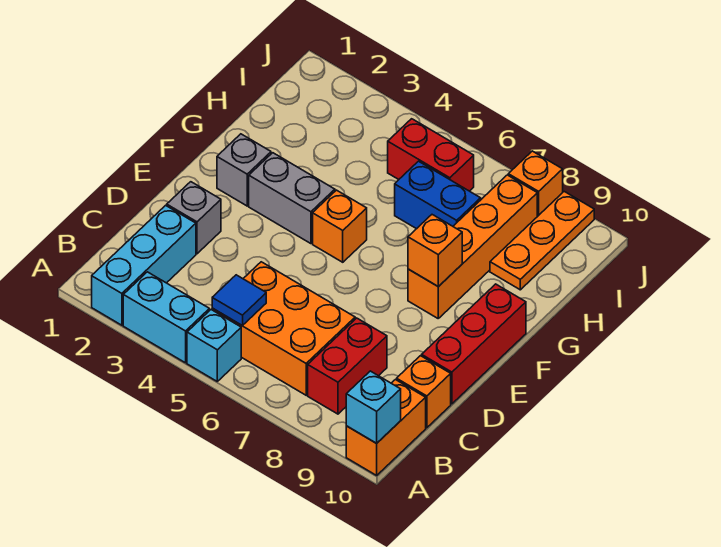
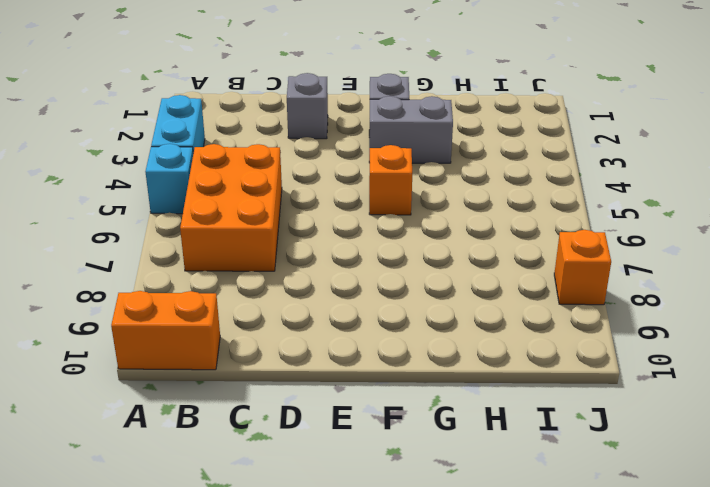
grey brick F3:G3 level 1 -> grey brick F3:F4 level 1
none -> cyan brick A2:C2 level 1
none -> red brick B8:C8 level 1
none -> orange brick C10 level 1

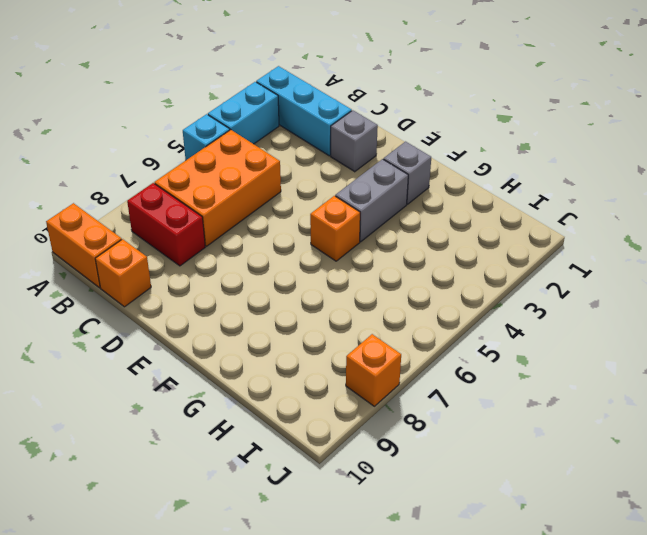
none -> red brick D10:F10 level 1
none -> orange brick F8:I8 level 1
none -> blue brick H6:H7 level 1

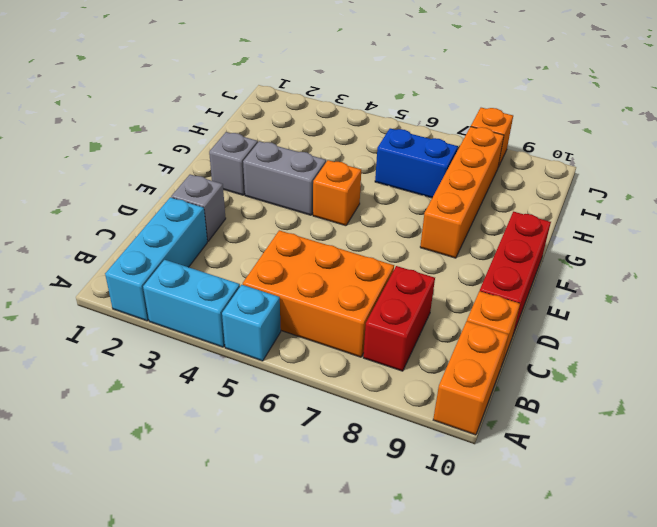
none -> orange plate H9:J9 level 1
none -> red brick I5:I6 level 1
none -> cyan brick A10 level 2

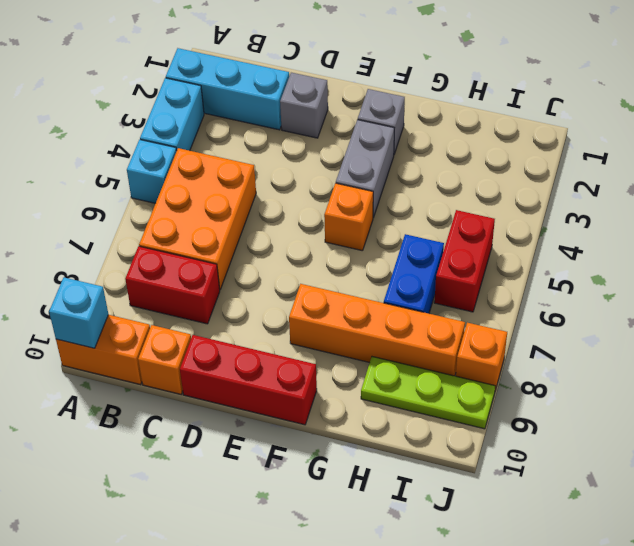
lime plate H9:J9 level 1 -> orange plate H9:J9 level 1
none -> blue tile B5 level 2
none -> orange brick F8 level 2

